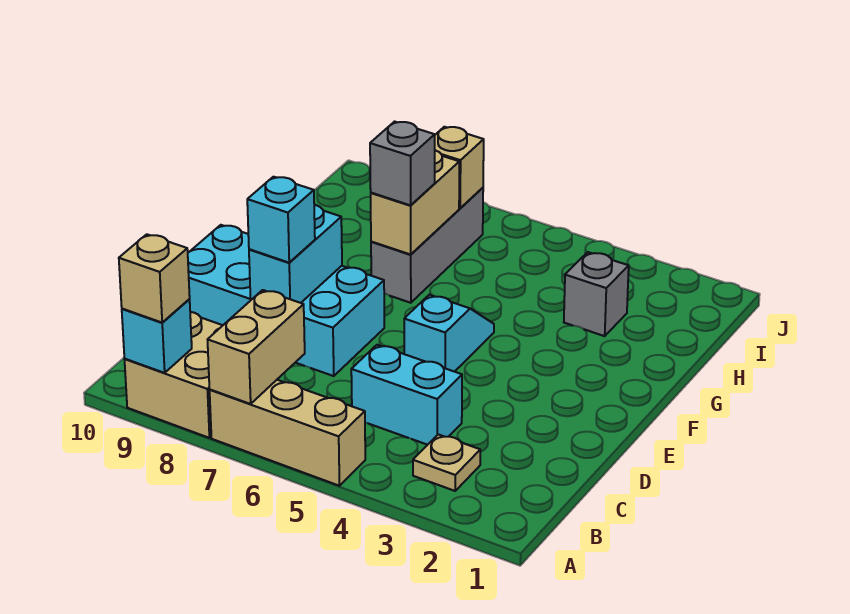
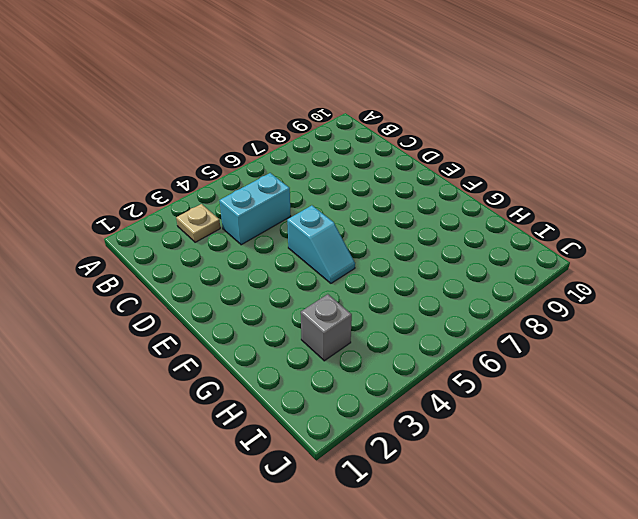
none -> tan brick A5:A7 level 1
none -> tan brick A8:B9 level 1
none -> cyan brick D7:E10 level 1

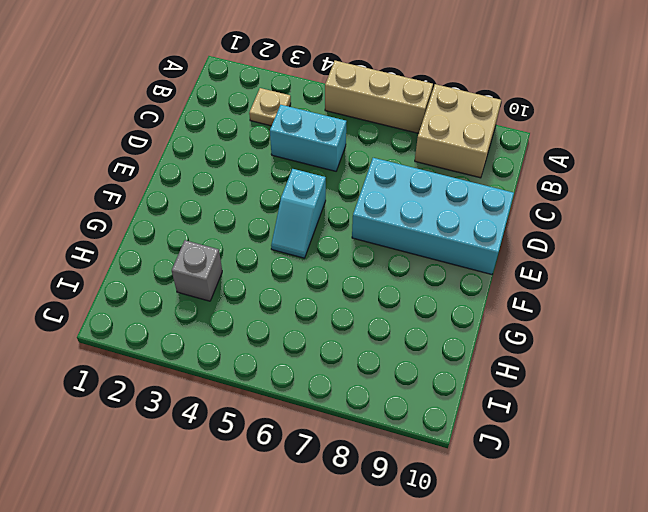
none -> grey brick G7:I7 level 1
none -> tan brick A7:B7 level 2
none -> cyan brick A9 level 2

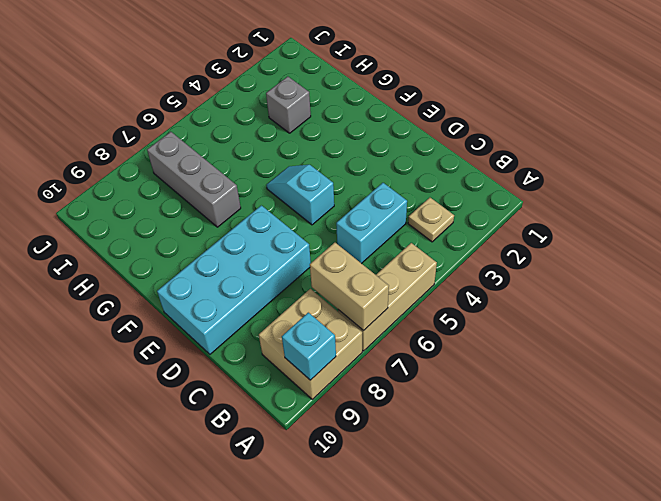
none -> cyan brick D8:E8 level 2
none -> tan brick G7:H7 level 2
none -> tan brick I7 level 2

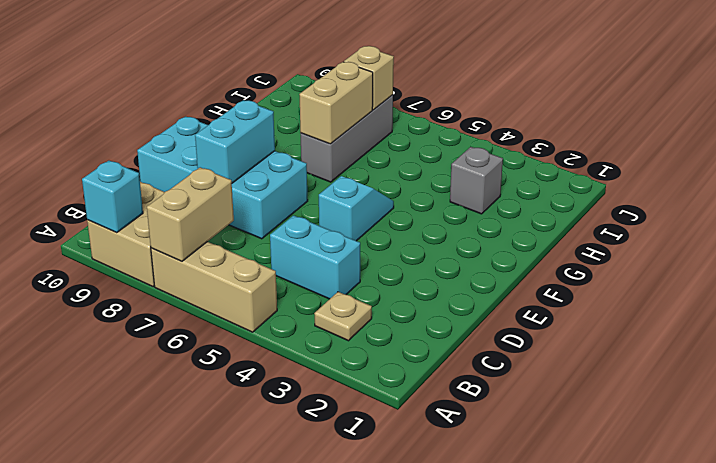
none -> tan brick A9 level 3
none -> cyan brick D8 level 3
none -> grey brick G7 level 3

